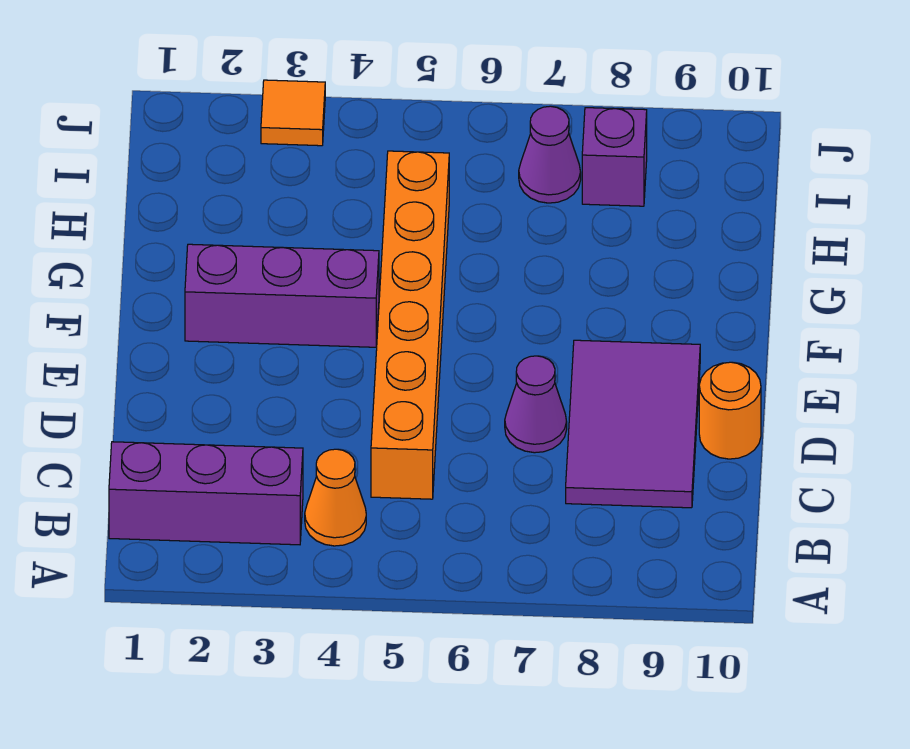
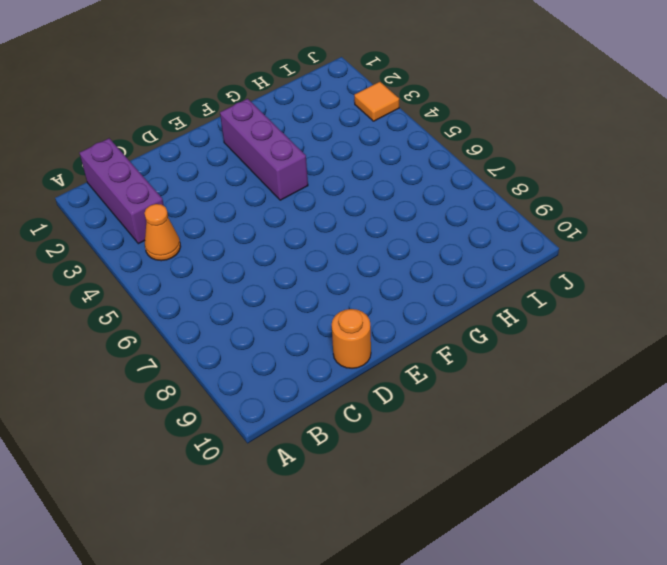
none -> orange brick C5:H5 level 1
none -> purple tile C8:E9 level 1

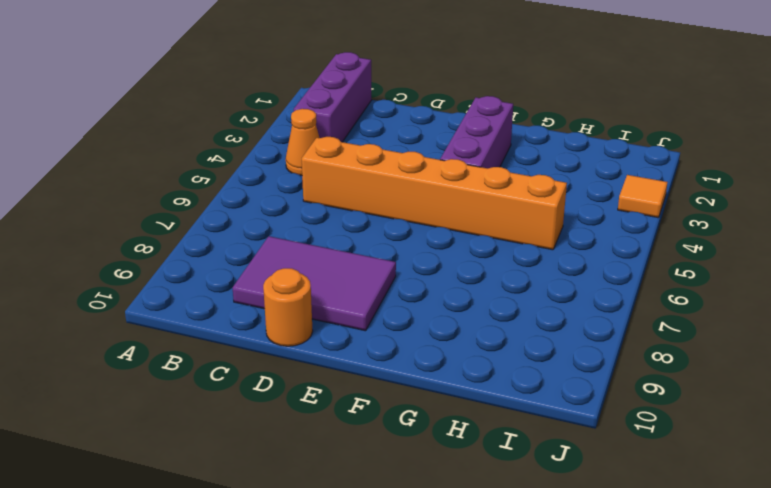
none -> purple cone D7 level 1
none -> purple cone I7 level 1

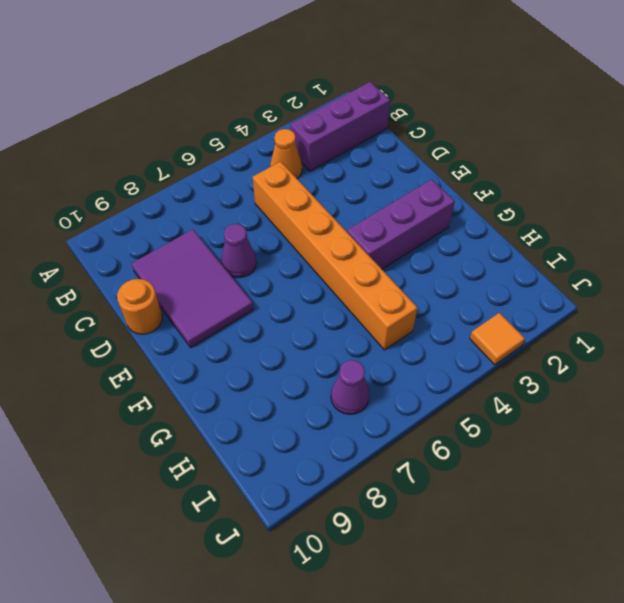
none -> purple brick I8 level 1

